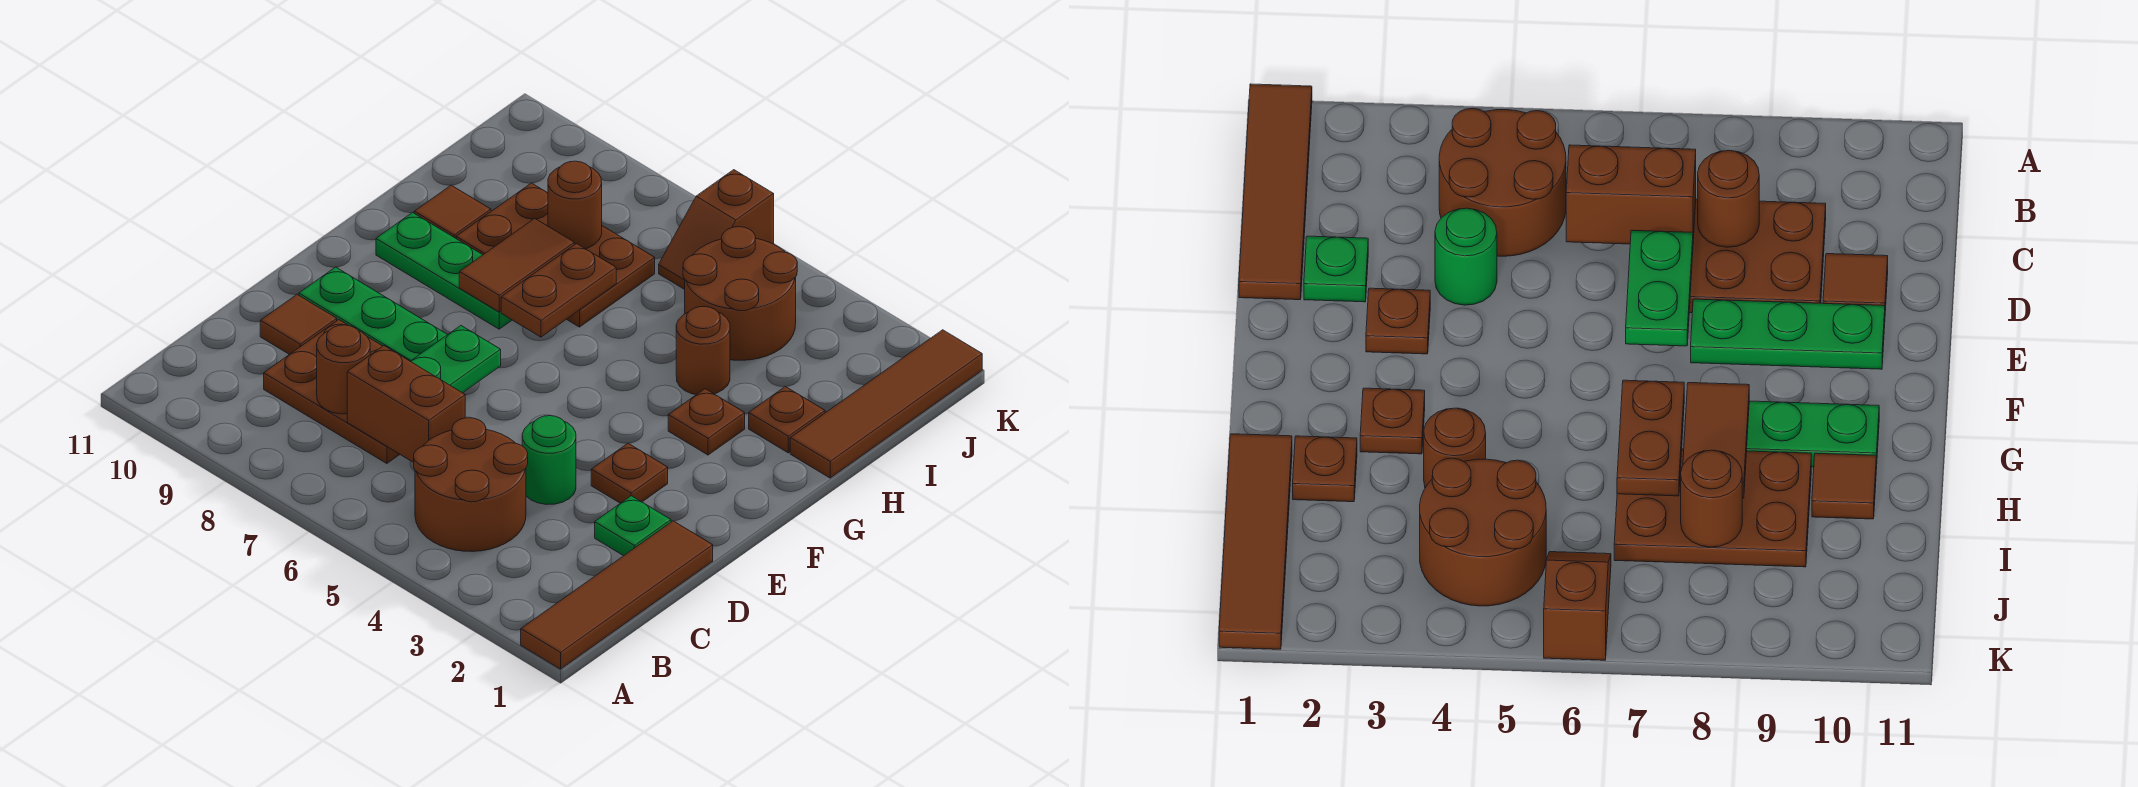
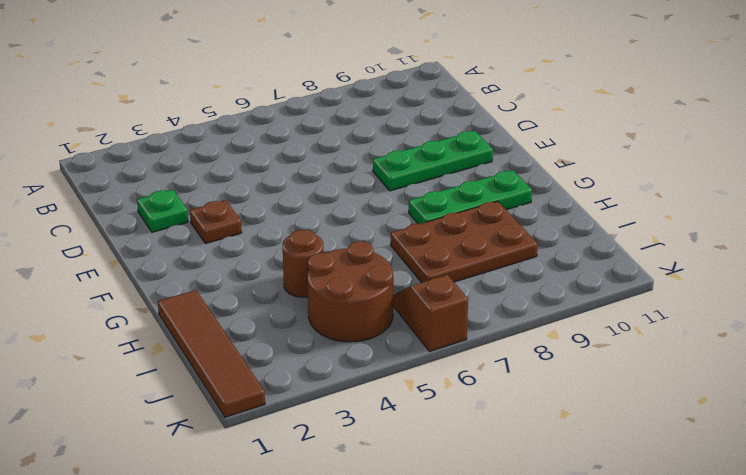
none -> brown tile A1:D1 level 1
none -> brown round brick B4:C5 level 1
none -> brown plate C7:D9 level 1

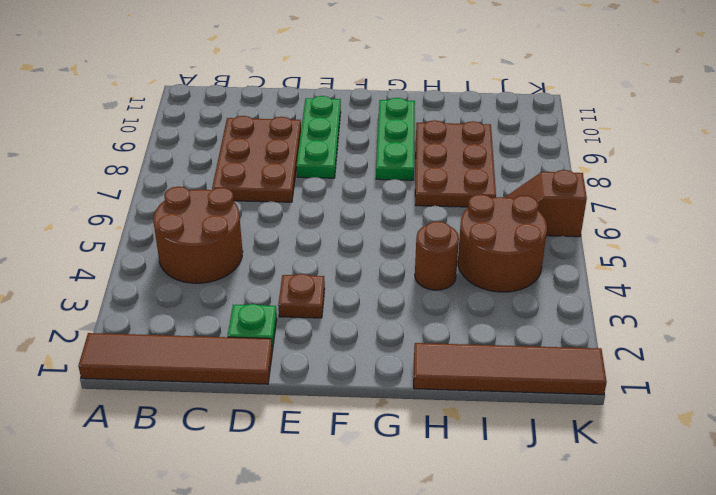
none -> green round brick D4 level 1
none -> brown tile D10 level 1
none -> brown plate G3 level 1

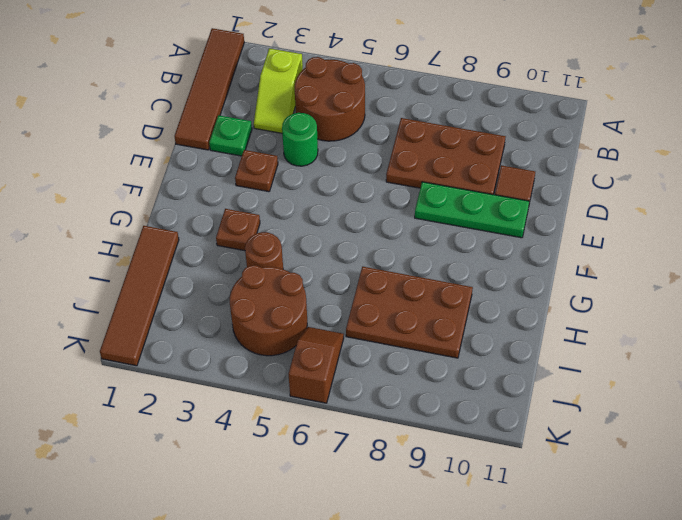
lime slope B3:C3 level 1 top B -> none
none -> green plate G8:G10 level 1
none -> brown plate H2 level 1
none -> brown tile H10 level 1

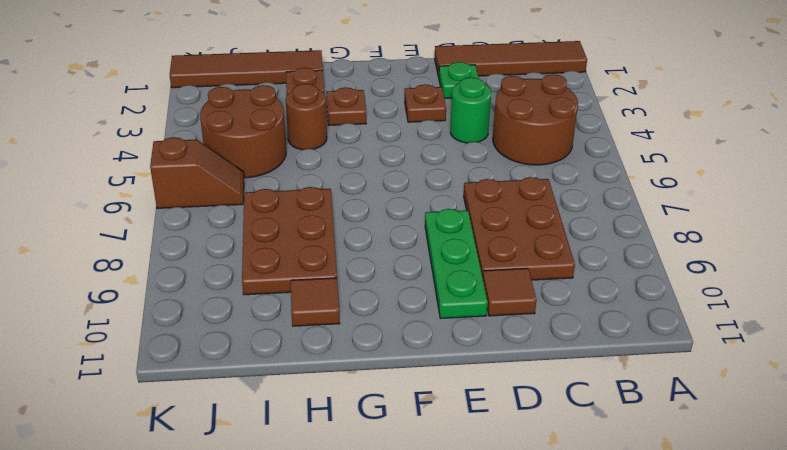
none -> green plate G8:G10 level 1
none -> brown brick C6:C7 level 2
none -> brown round brick C8 level 2

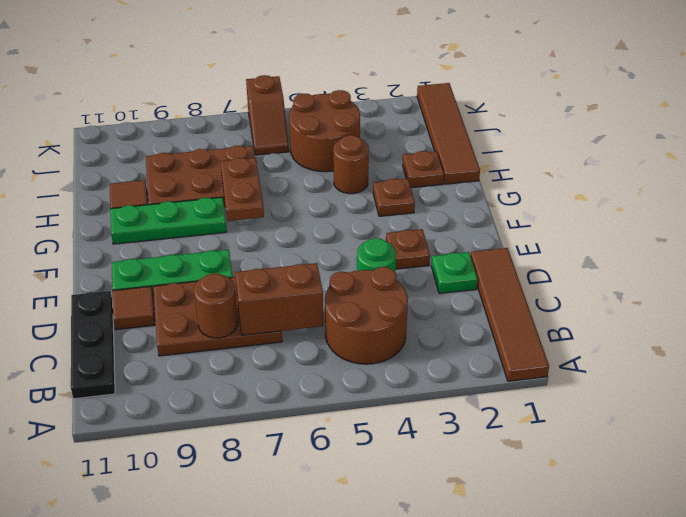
black plate B11:D11 level 1 -> none
none -> green plate D7:E7 level 2
none -> brown tile G8:H8 level 2
none -> brown round brick I8 level 2

